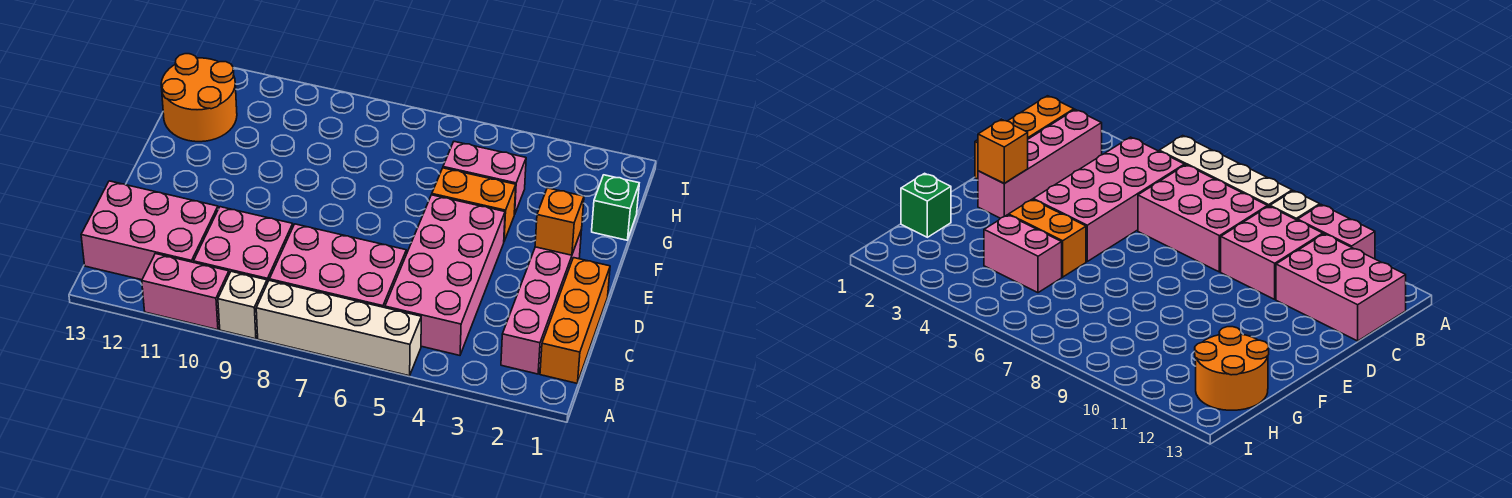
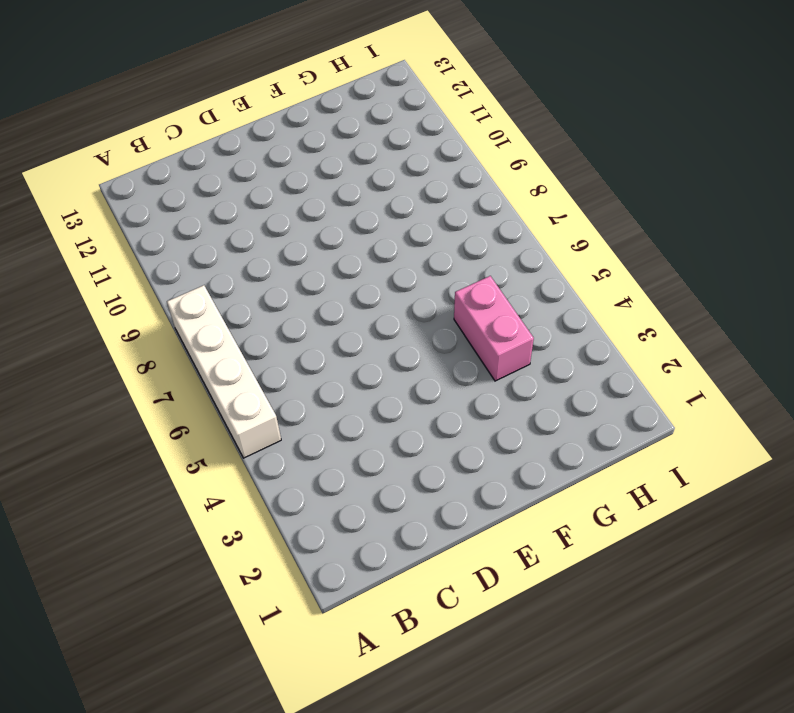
none -> white brick A9 level 1
none -> pink brick A10:A11 level 1
none -> orange brick B1:D1 level 1

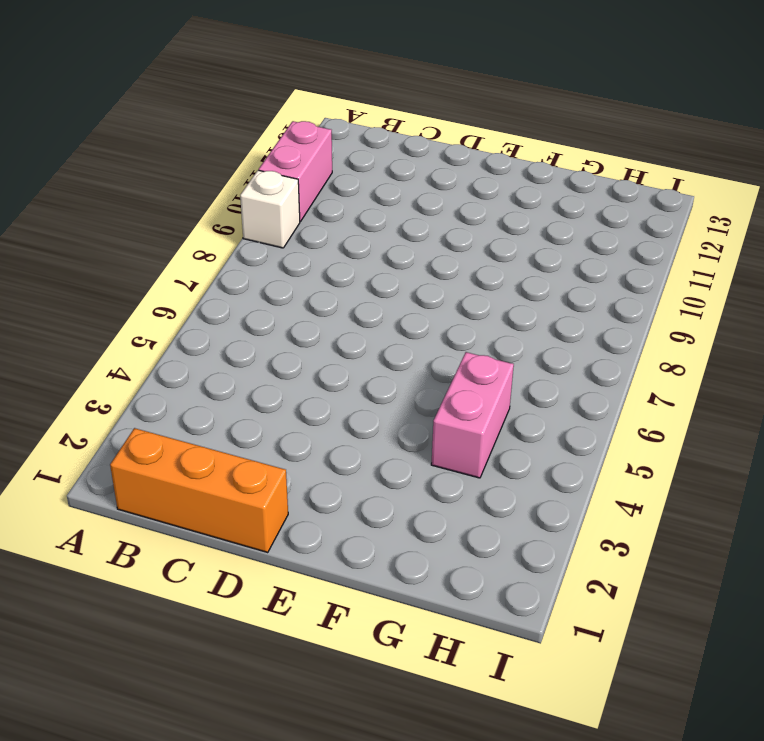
none -> white brick A5:A8 level 1
none -> pink brick B2:E2 level 1
none -> pink brick B4:E5 level 1

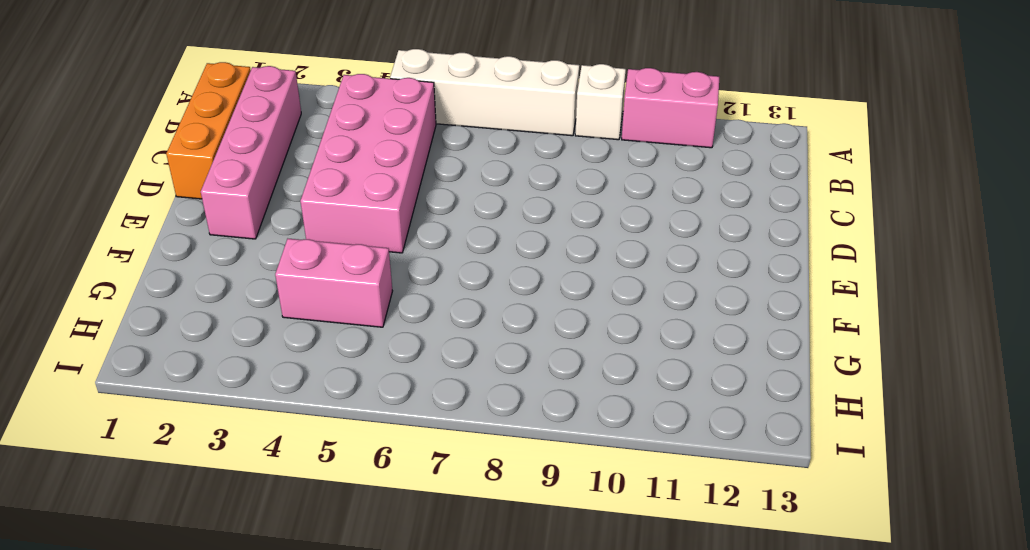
none -> pink brick B6:C8 level 1
none -> pink brick B9:C10 level 1
none -> pink brick B11:C13 level 1

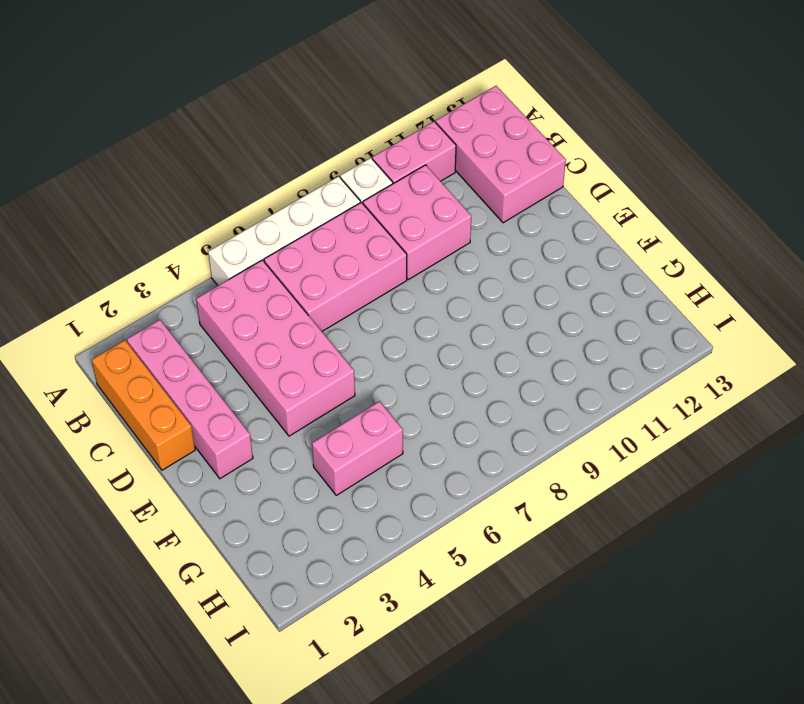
pink brick A12:C13 level 1 -> pink brick B11:C13 level 1
none -> orange brick F4:F5 level 1
none -> green brick G1 level 1
none -> orange round brick G12:H13 level 1

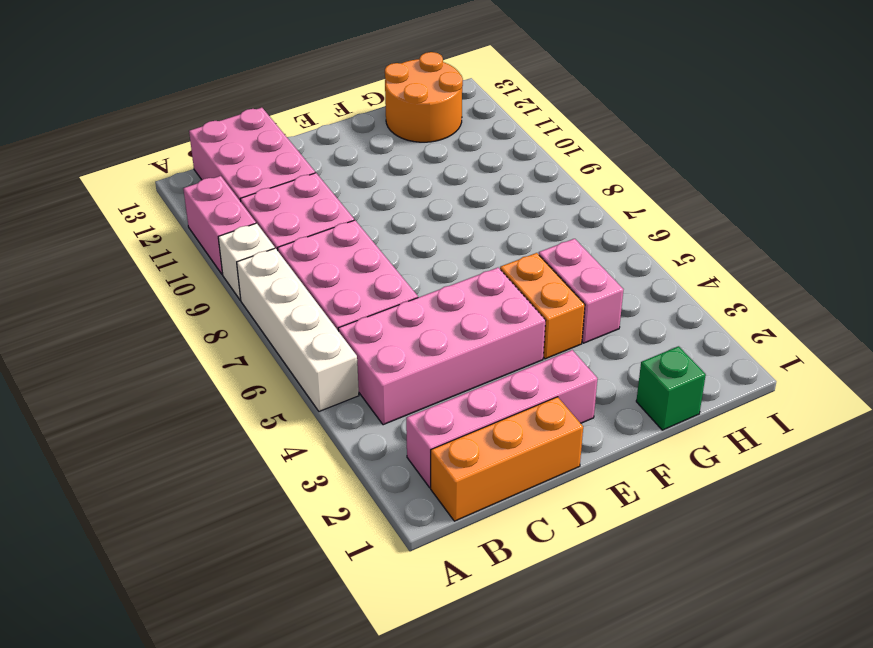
none -> orange brick E2 level 2

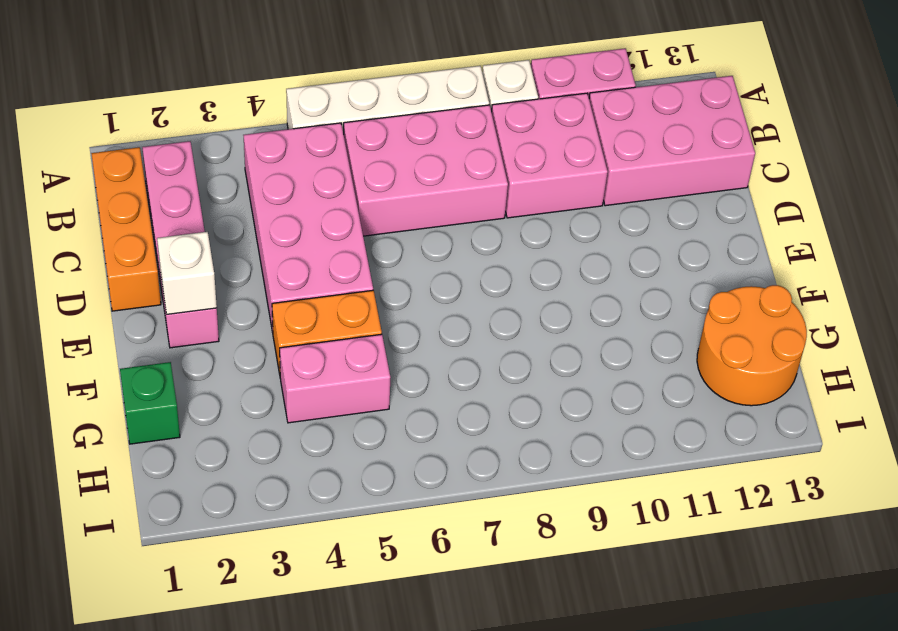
white brick E2 level 2 -> orange brick E2 level 2

